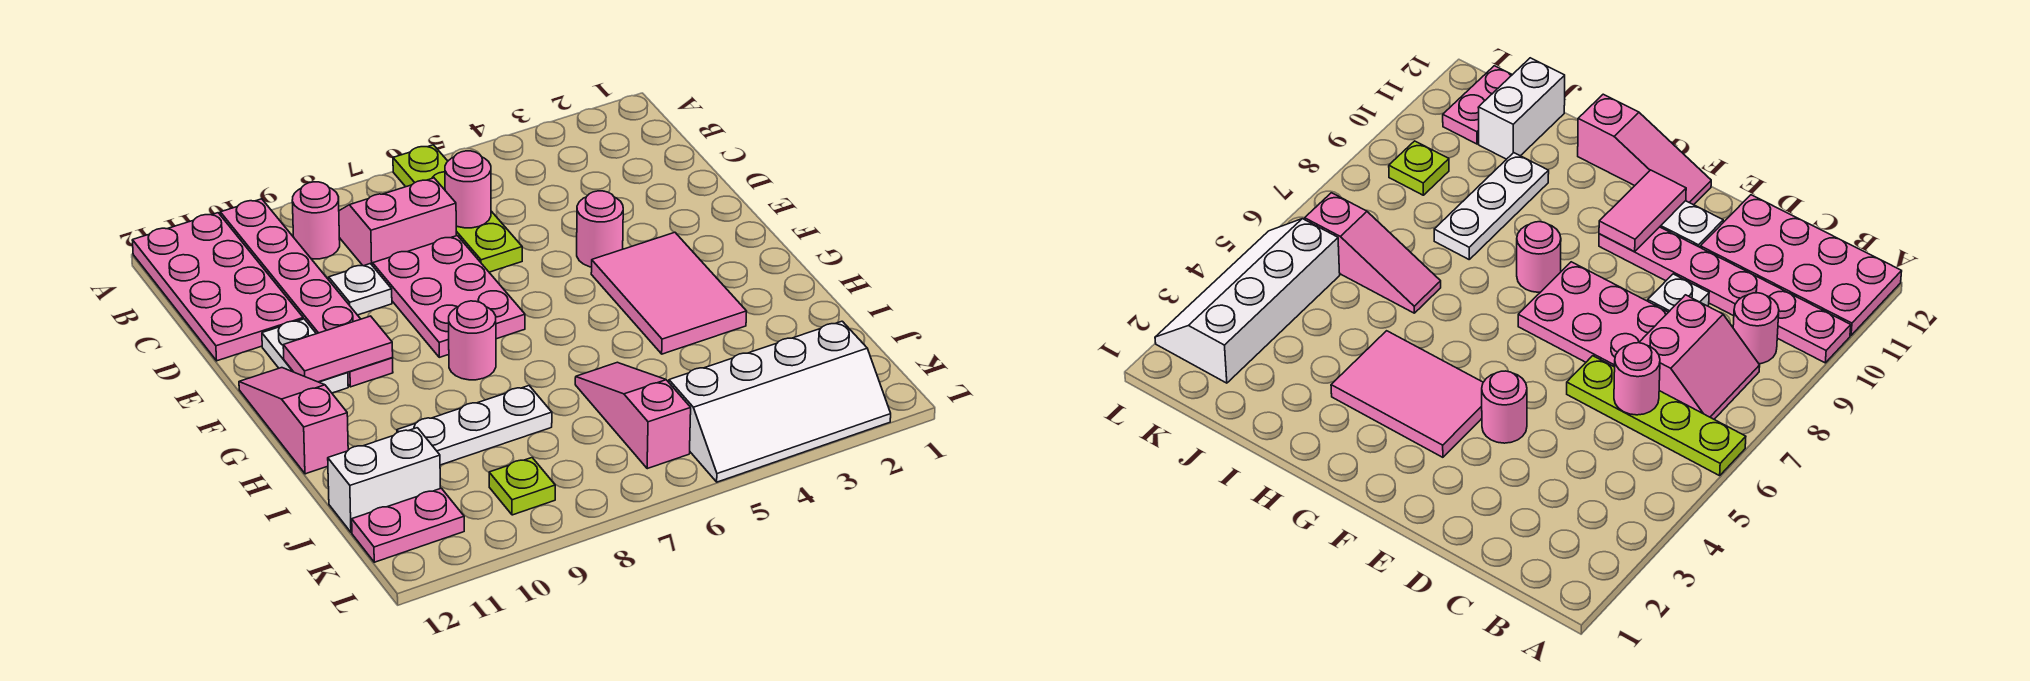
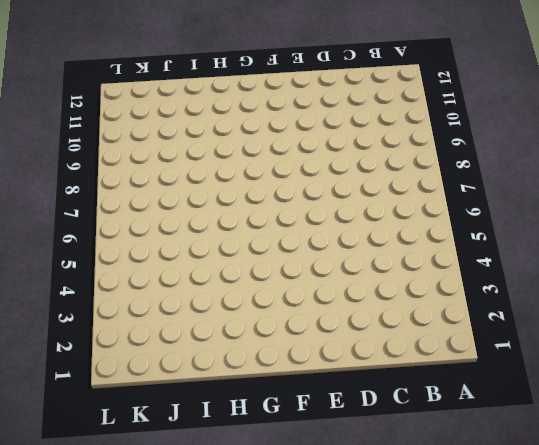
none -> lime plate A6:D6 level 1
none -> pink plate A10:F10 level 1
none -> pink plate A11:D12 level 1

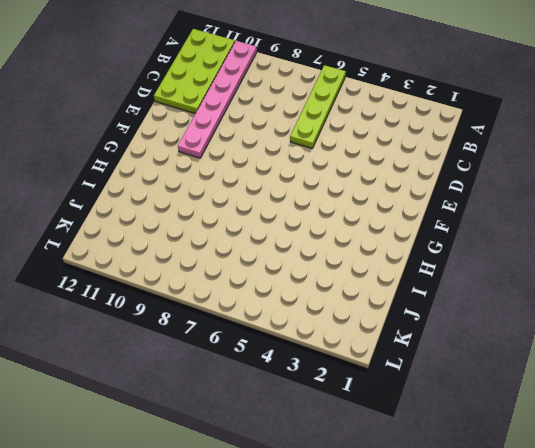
lime plate A11:D12 level 1 -> pink plate A11:D12 level 1
none -> pink slope B7:C8 level 1 top C
none -> pink round brick B9 level 1
none -> pink plate D7:F8 level 1

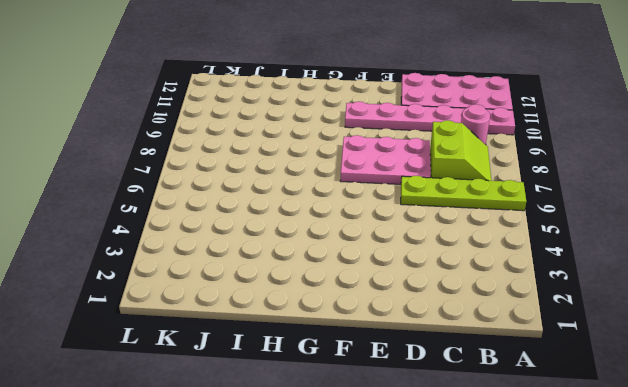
lime slope B7:C8 level 1 top C -> pink slope B7:C8 level 1 top C
none -> white plate D9 level 1
none -> pink round brick E4 level 1
none -> white plate E11:F11 level 1

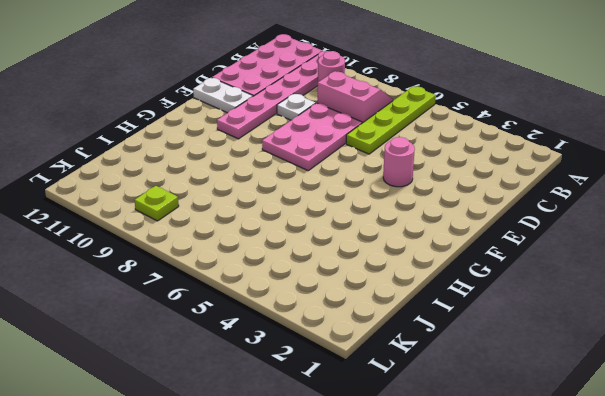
white plate E11:E12 level 1 -> white plate E11:F11 level 1
none -> pink tile F3:H4 level 1
none -> pink slope F12:H12 level 1 top H
none -> pink round brick G8 level 1

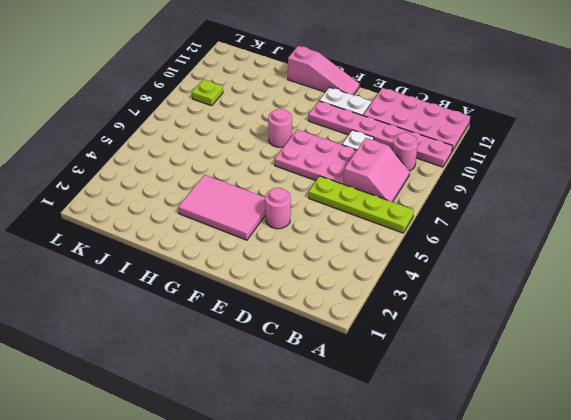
none -> pink slope I6:K6 level 1 top K
none -> white plate I8:I10 level 1
none -> white brick J11:J12 level 1

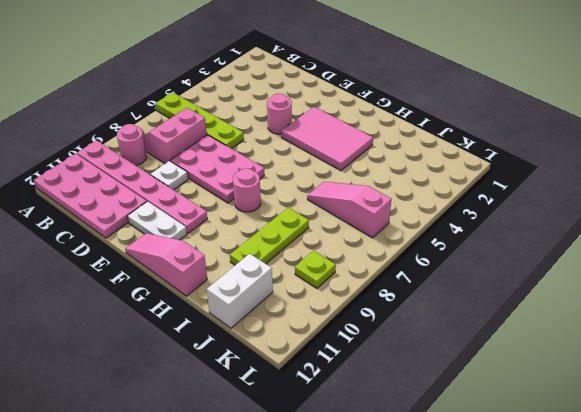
lime plate I8:I10 level 1 -> white plate I8:I10 level 1
none -> white slope K2:L5 level 1 top K
none -> pink plate K11:K12 level 1
none -> pink round brick C6 level 2

